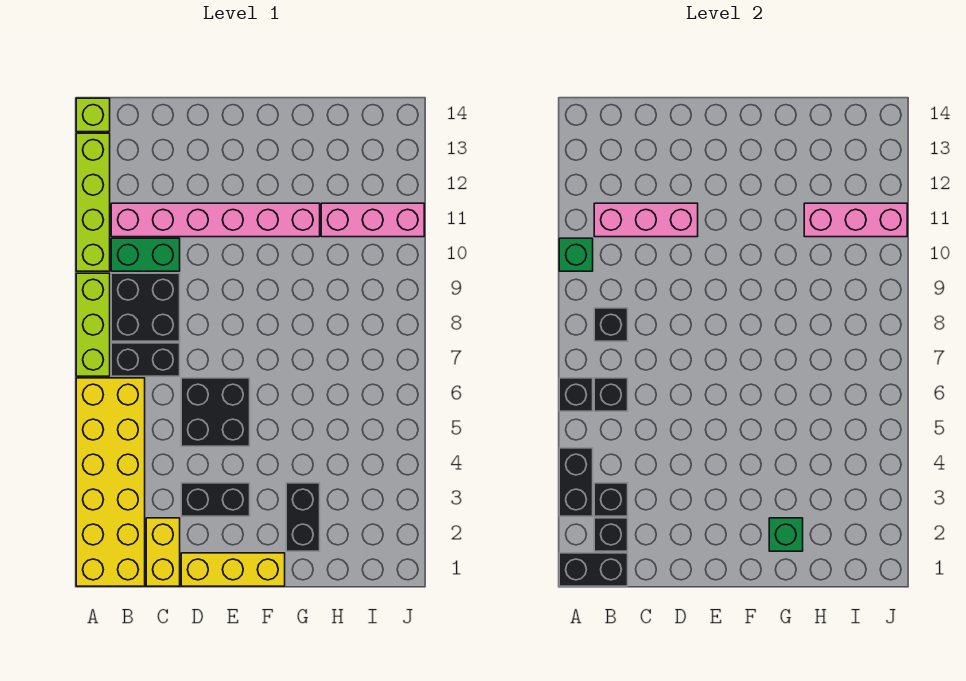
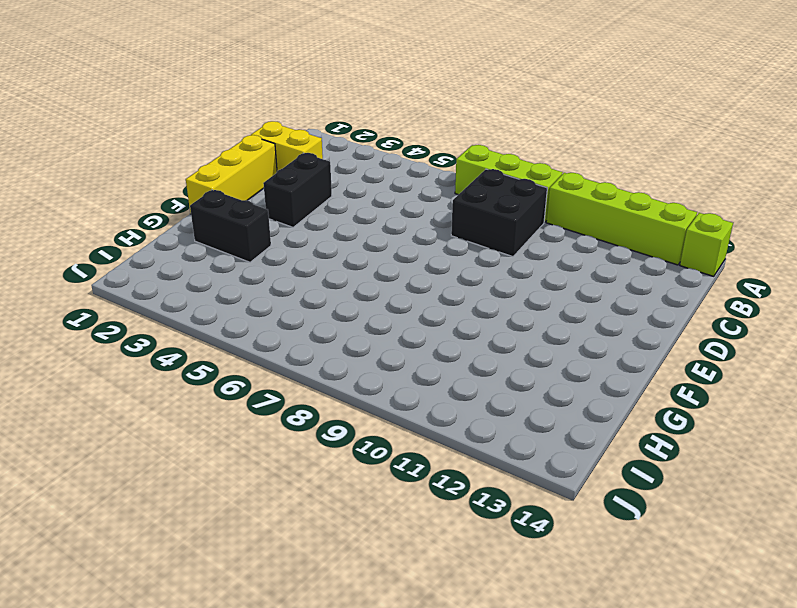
none -> yellow brick A1:B6 level 1
none -> black brick B7:C7 level 1
none -> green brick B10:C10 level 1

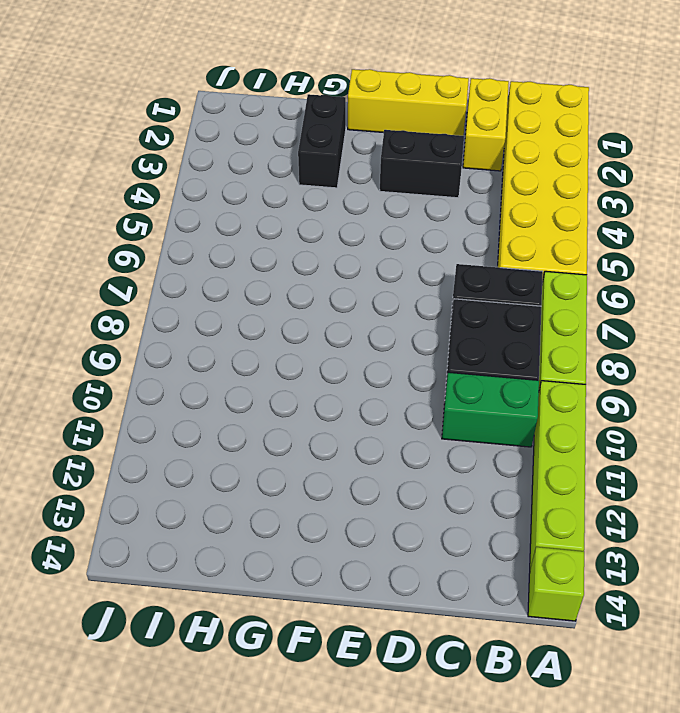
none -> pink brick B11:G11 level 1
none -> black brick D5:E6 level 1
none -> pink brick H11:J11 level 1

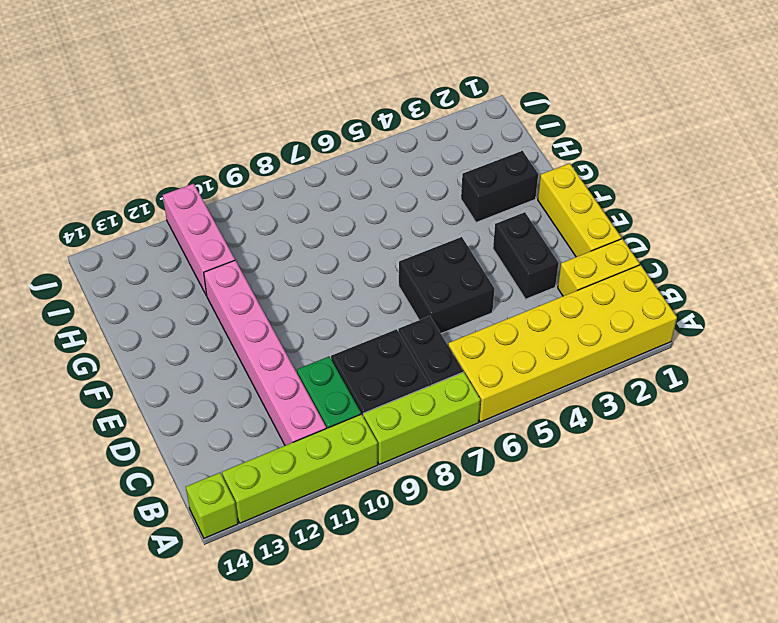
none -> black brick A1:B1 level 2
none -> black brick A3:A4 level 2
none -> black brick A6 level 2

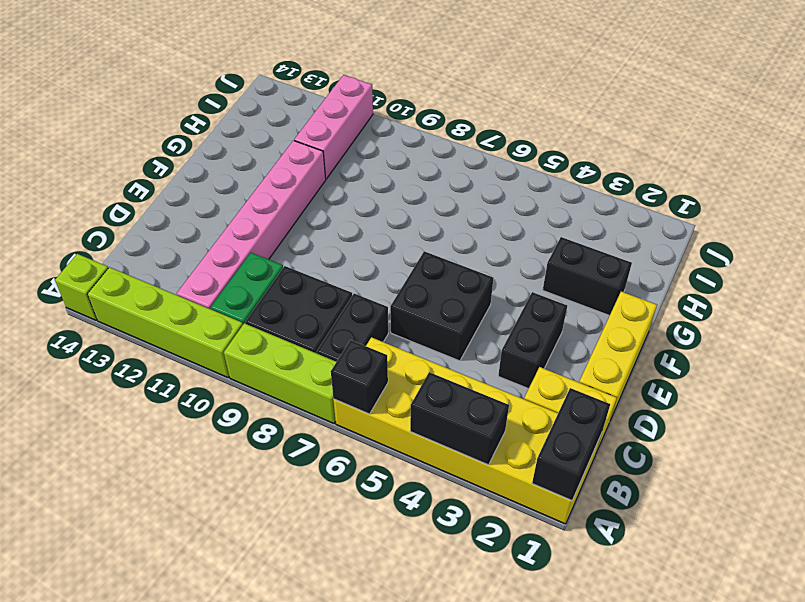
none -> green brick A10 level 2
none -> black brick B2 level 2
none -> black brick B3 level 2

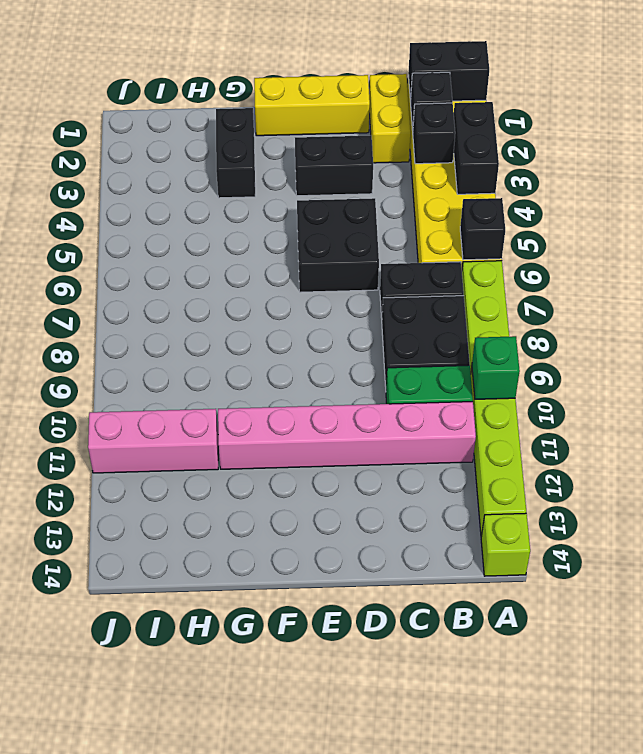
none -> black brick B6 level 2
none -> black brick B8 level 2
none -> pink brick B11:D11 level 2

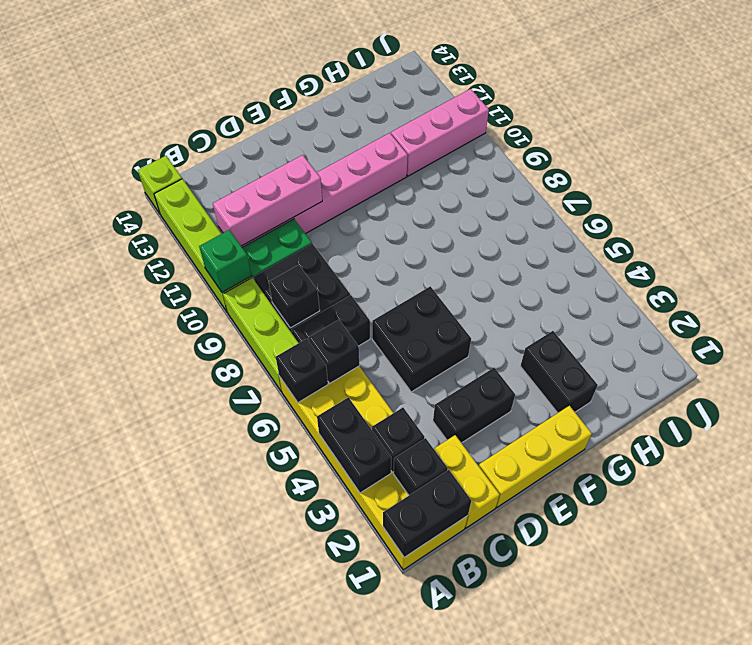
none -> green brick G2 level 2
none -> pink brick H11:J11 level 2

